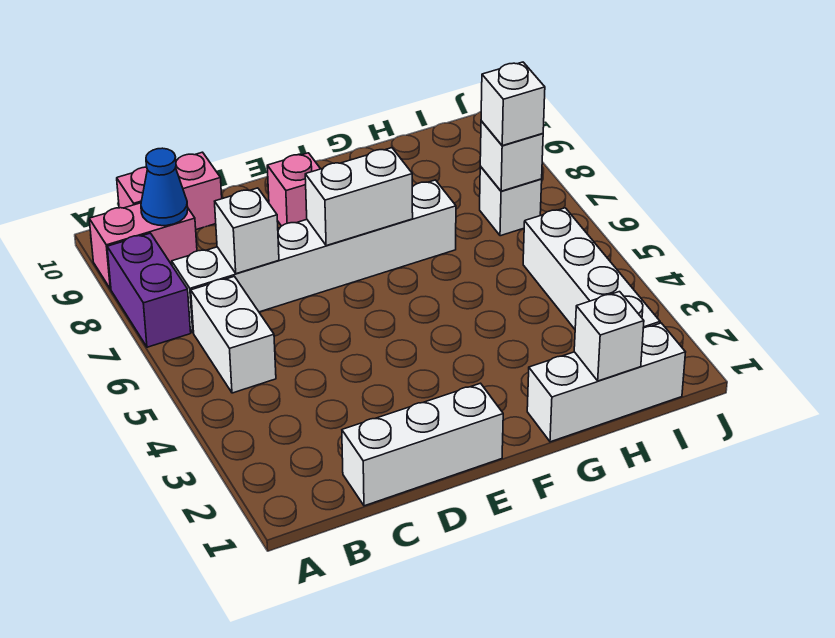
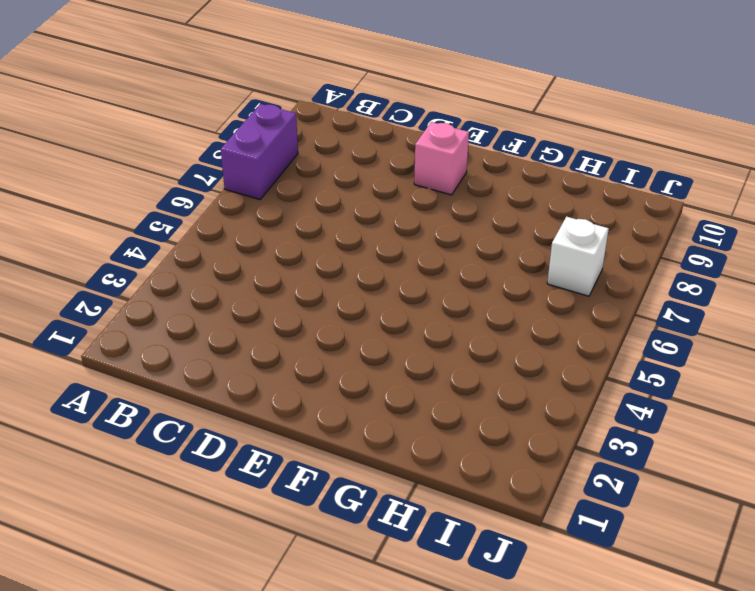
none -> pink brick A9:B9 level 1
none -> white brick B5:B6 level 1
none -> white brick B7:G7 level 1

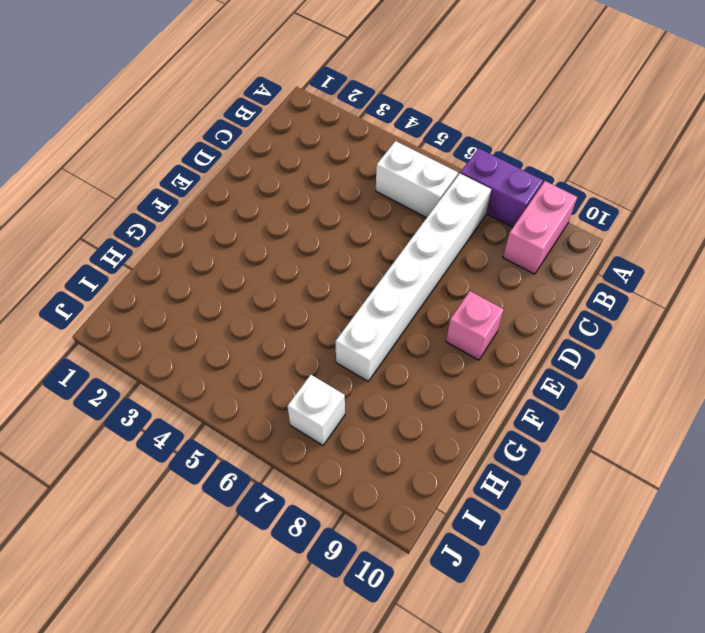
none -> pink brick B10:C10 level 1
none -> white brick C1:E1 level 1
none -> white brick G1:I1 level 1

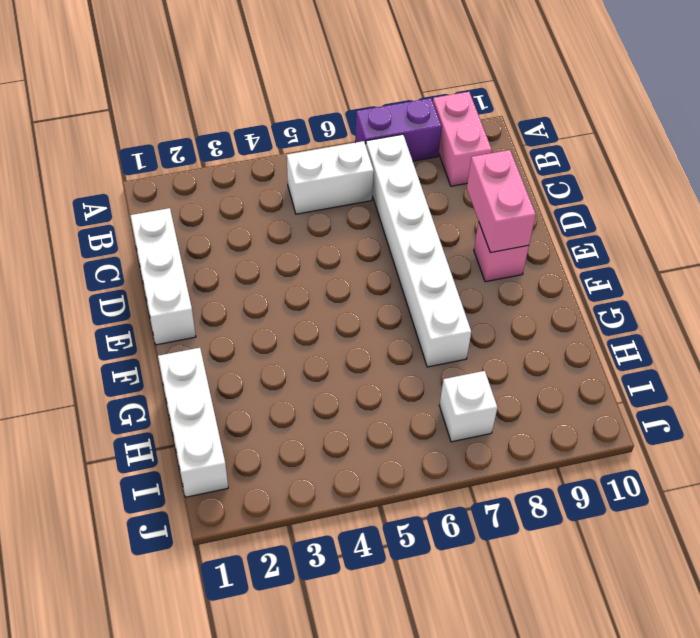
pink brick D9:E9 level 2 -> pink brick B10:C10 level 1
none -> white brick I2:I5 level 1
none -> blue cone B9 level 2
none -> white brick C7 level 2

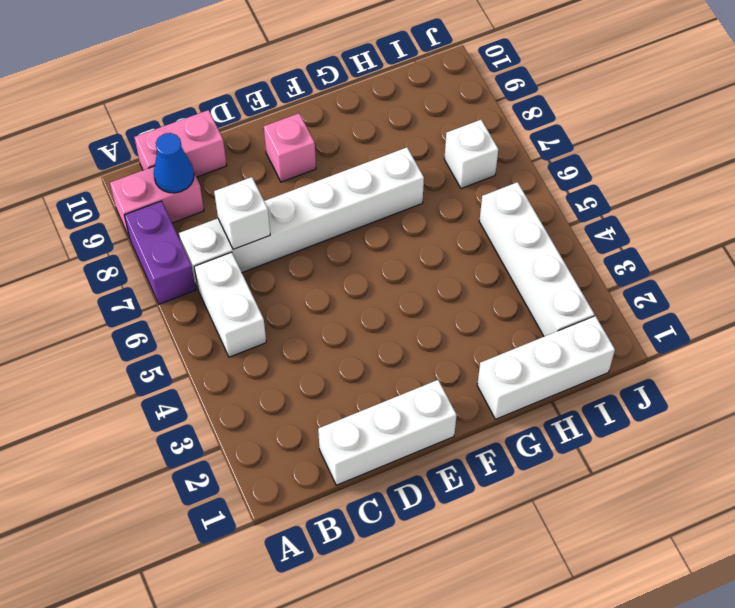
none -> white brick E7:F7 level 2
none -> white brick H1 level 2
none -> white brick I7 level 2

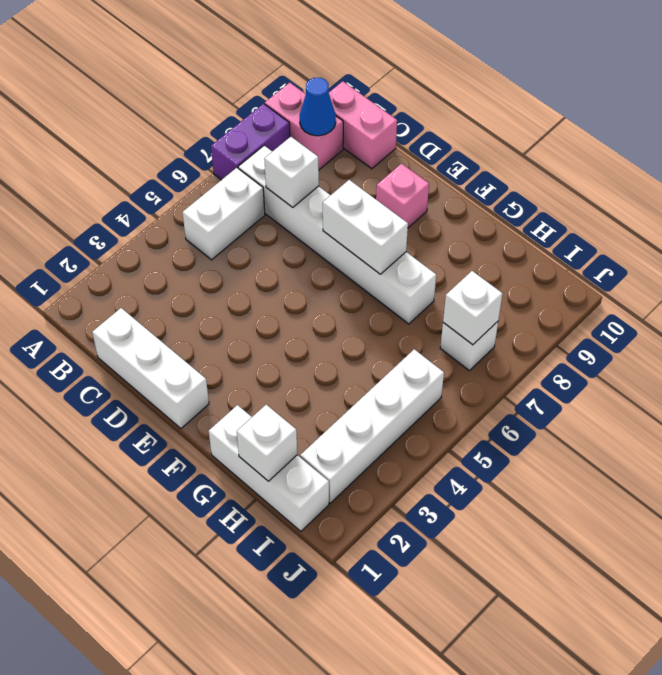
none -> white brick I7 level 3

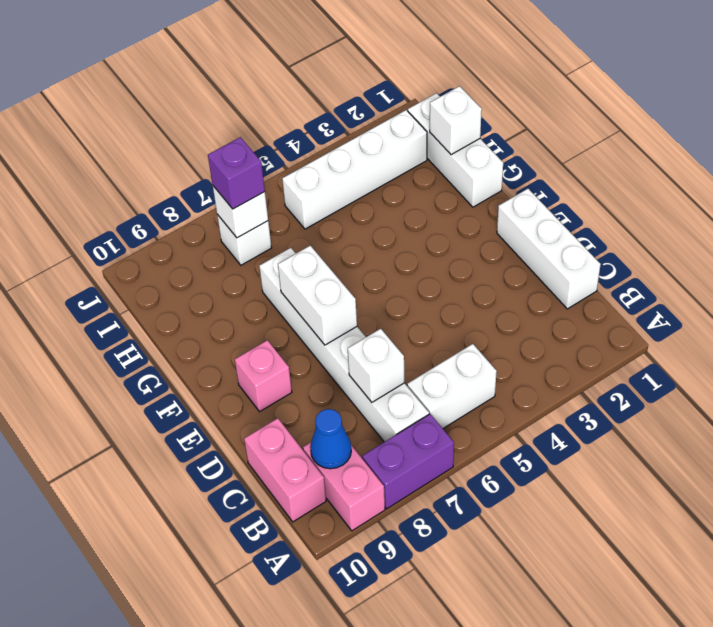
purple brick I7 level 3 -> white brick I7 level 3

